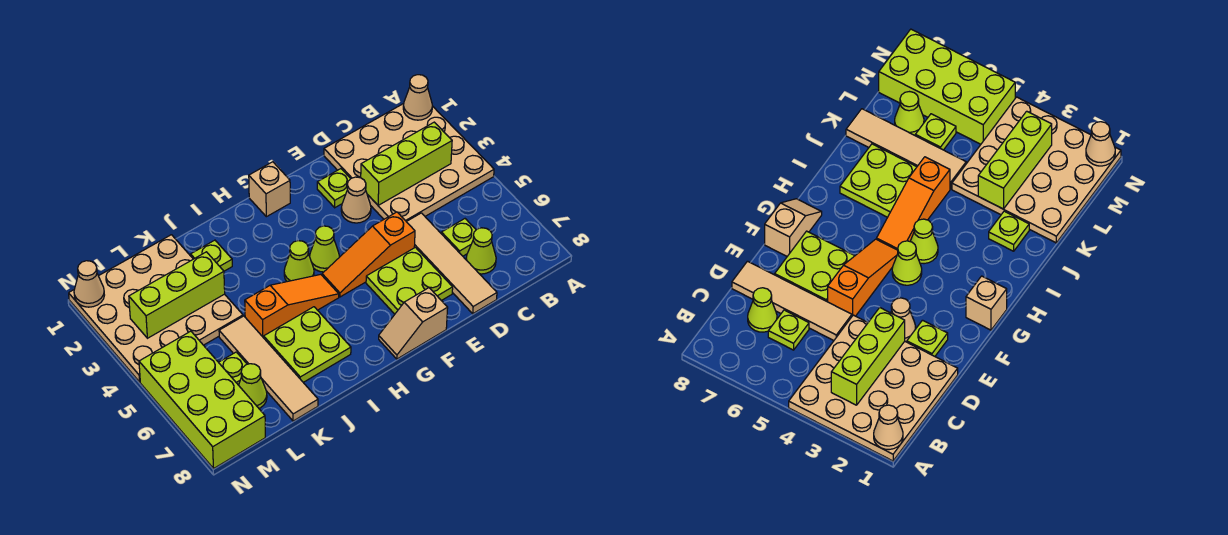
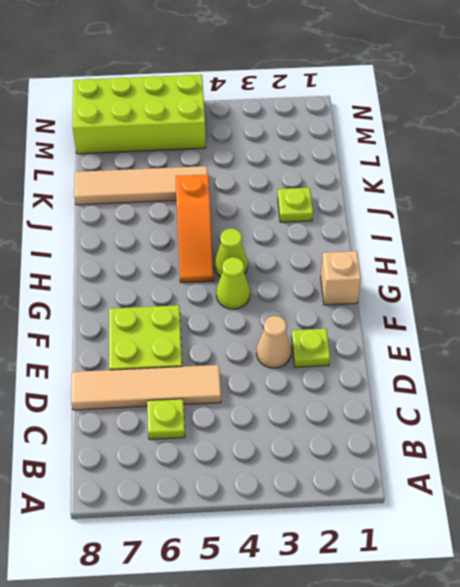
none -> tan plate A1:D4 level 1
none -> lime cone C7 level 1
none -> orange slope E5:G5 level 1 top E

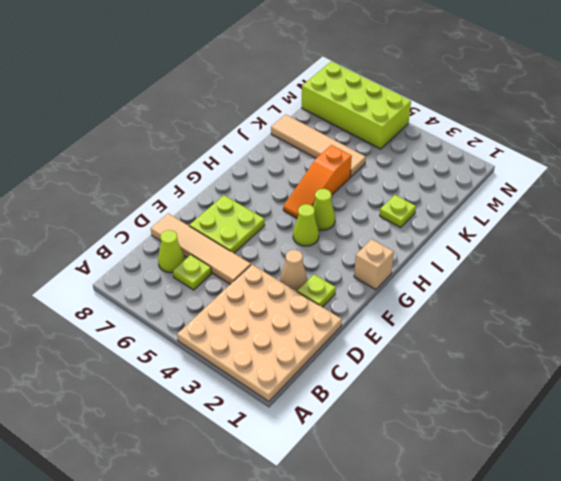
none -> orange slope E5:G5 level 1 top E
none -> tan slope F8:G8 level 1 top F
none -> lime plate I6:J7 level 1

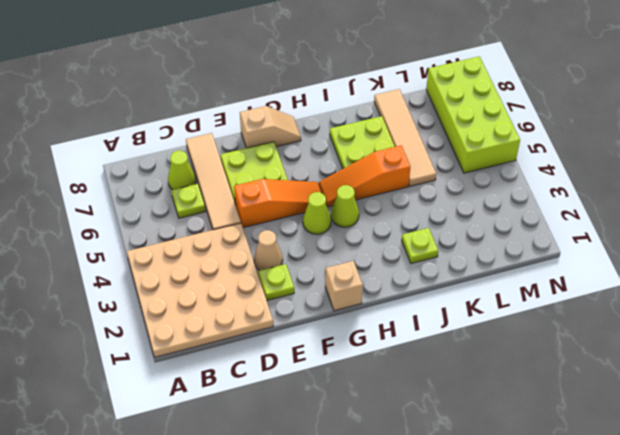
none -> tan plate K1:N4 level 1
none -> lime plate L6 level 1
none -> lime cone L7 level 1

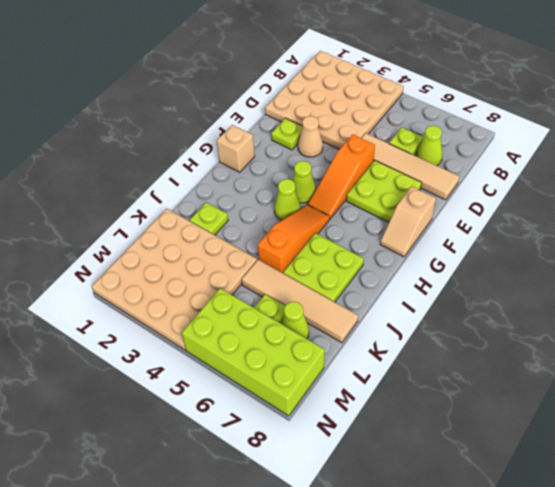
none -> tan cone A1 level 2
none -> lime brick B3:D3 level 2
none -> lime brick K3:M3 level 2

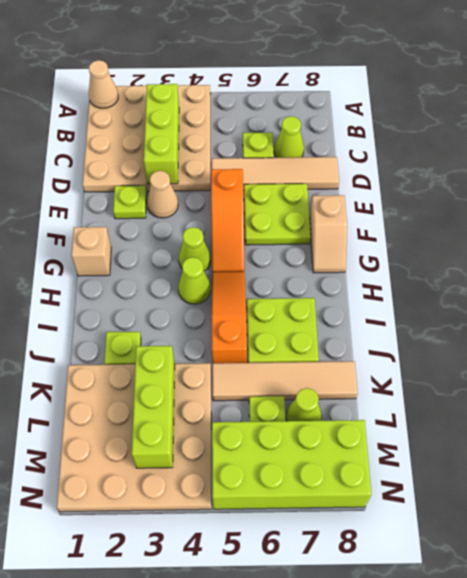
none -> tan cone N1 level 2

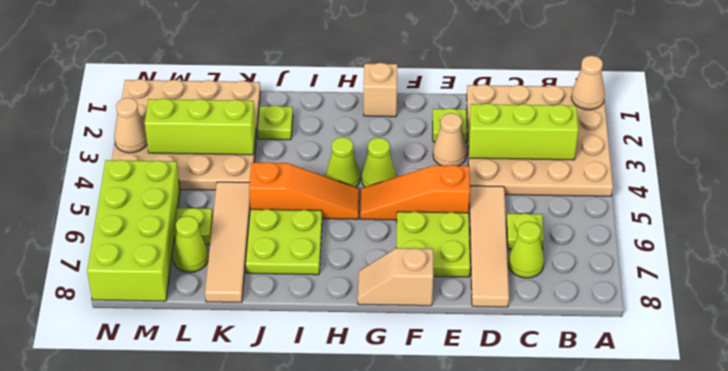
tan cone N3 level 2 -> tan cone N1 level 2

